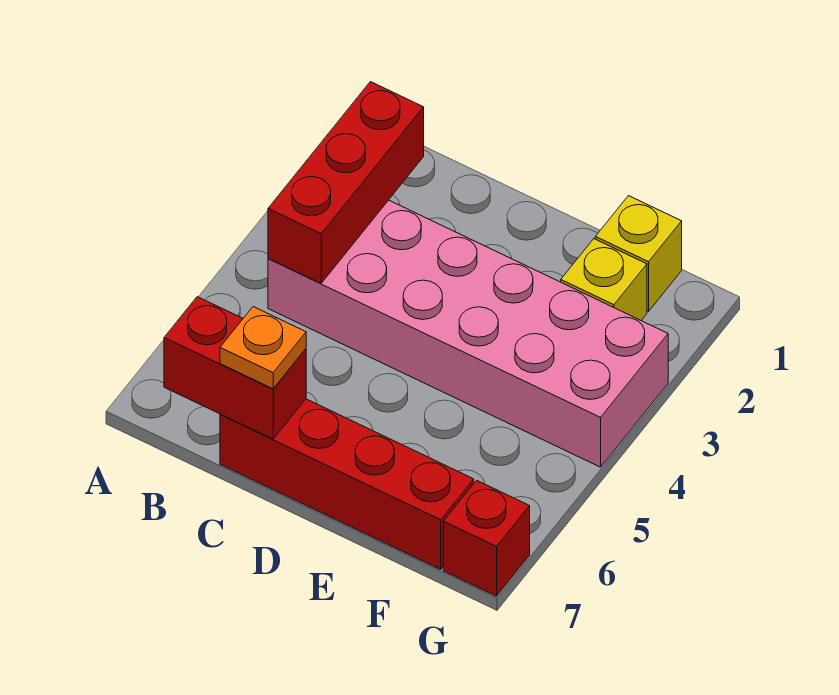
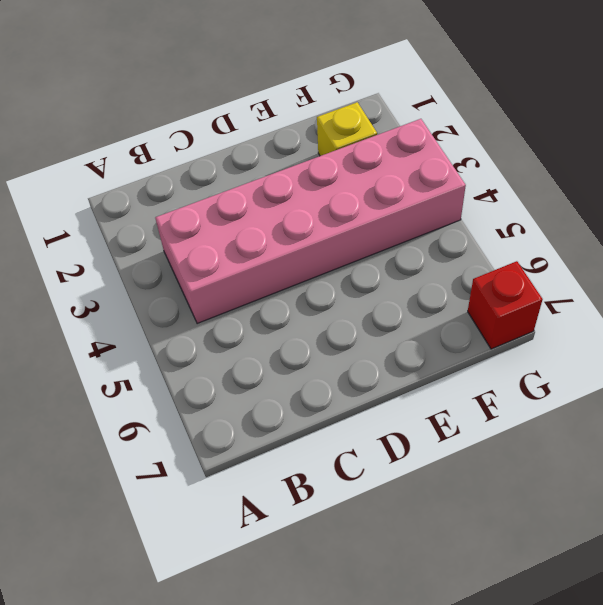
none -> red brick C7:F7 level 1
none -> yellow brick F1 level 1

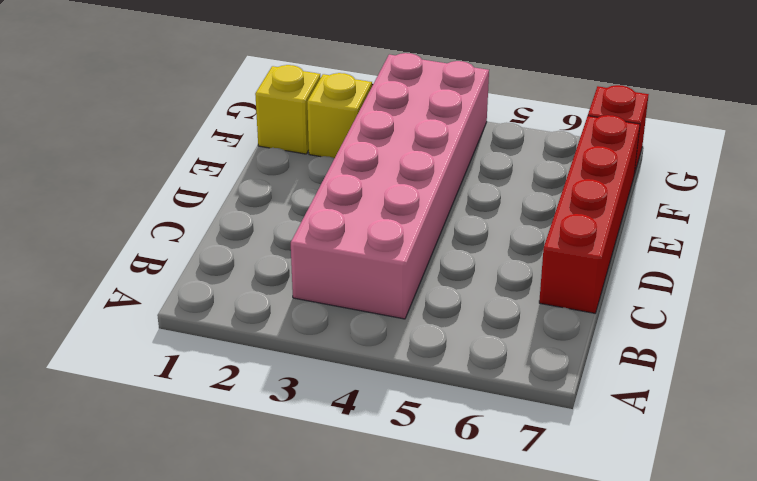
none -> red brick B2:B4 level 2
none -> red brick B7:C7 level 2

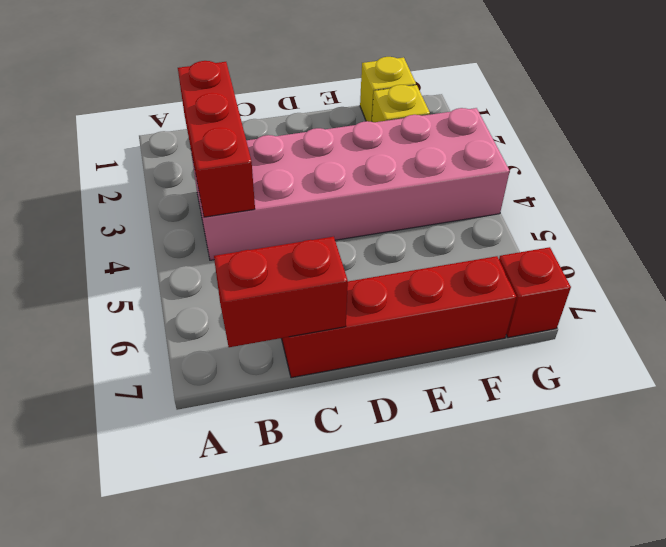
none -> orange plate C7 level 3

